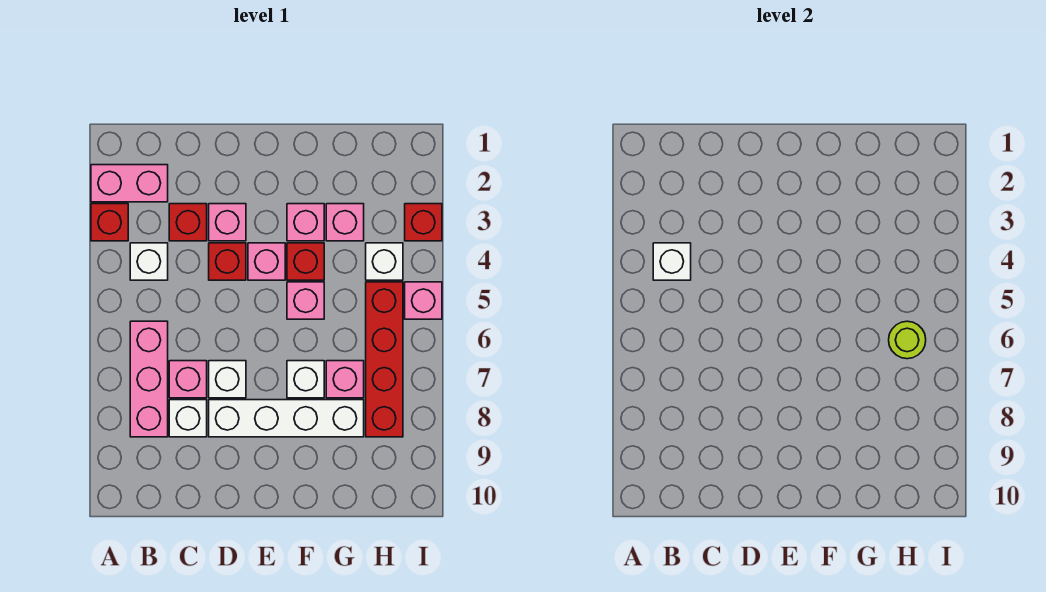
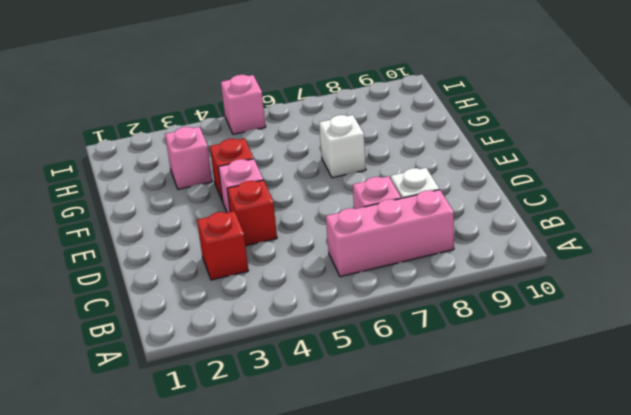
none -> pink brick A2:B2 level 1
none -> red brick A3 level 1
none -> white brick B4 level 1

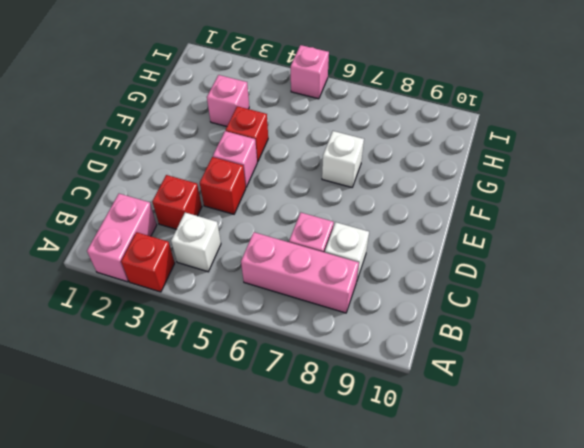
none -> pink brick D3 level 1
none -> white brick D7 level 1
none -> white brick D8:G8 level 1

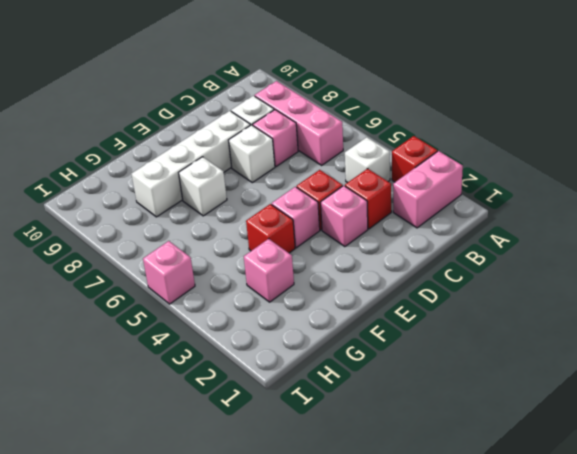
none -> pink brick F3 level 1
none -> pink brick F5 level 1
none -> pink brick G7 level 1

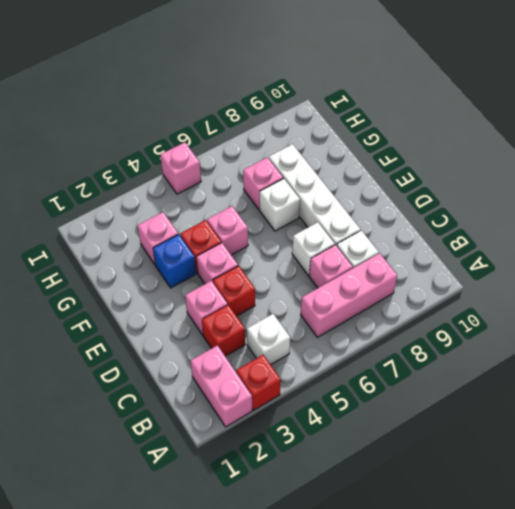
blue brick F3 level 1 -> pink brick F3 level 1
none -> white brick H4 level 1
none -> red brick H5:H8 level 1
none -> red brick I3 level 1

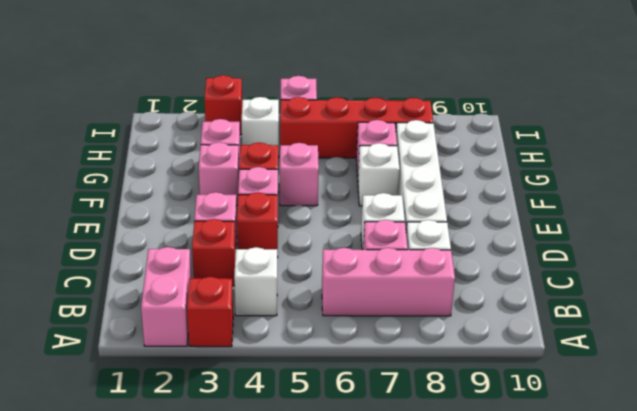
none -> white brick B4 level 2
none -> lime round brick H6 level 2

